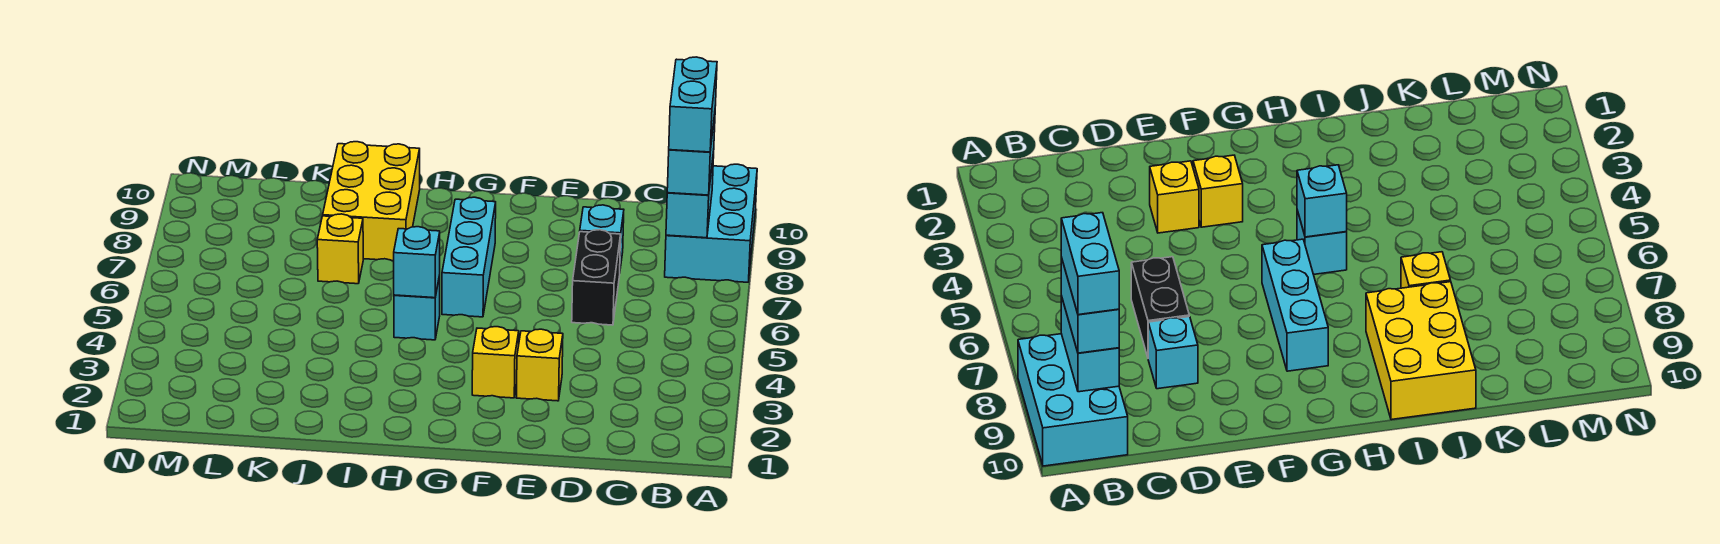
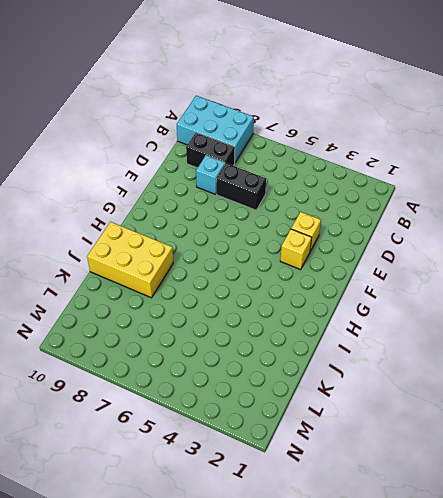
black brick C8:C9 level 1 -> none
none -> cyan brick G6:G8 level 1
none -> cyan brick H5 level 1
none -> yellow brick J7 level 1

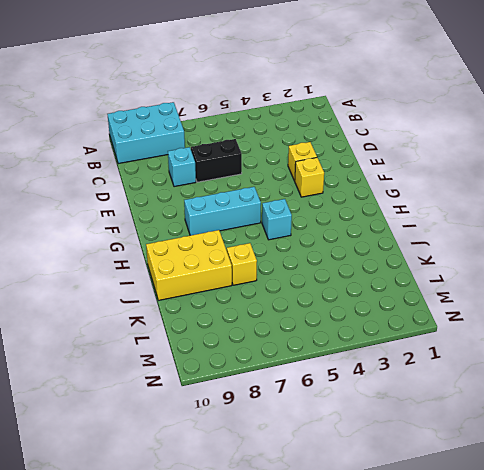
none -> cyan brick B8:B9 level 2
none -> cyan brick H5 level 2
none -> cyan brick B8:B9 level 3

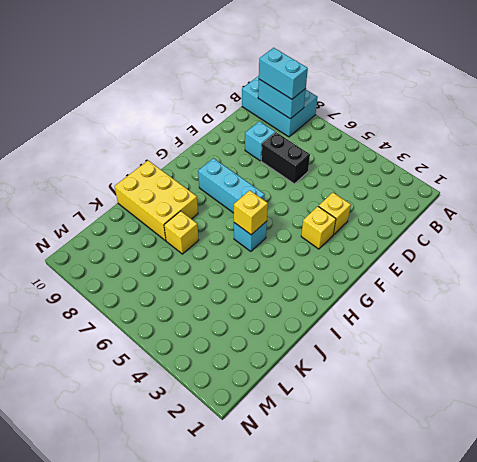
yellow brick H5 level 2 -> cyan brick H5 level 2
none -> cyan brick B8:B9 level 4

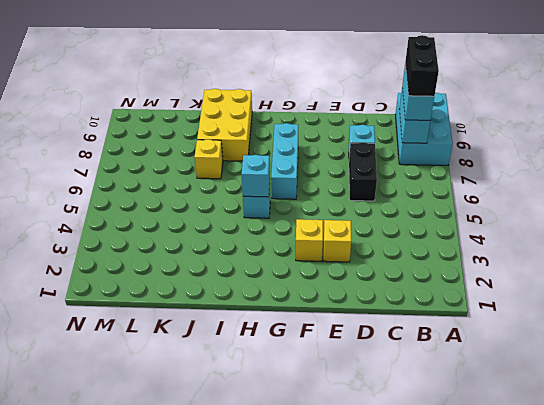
black brick B8:B9 level 4 -> cyan brick B8:B9 level 4

